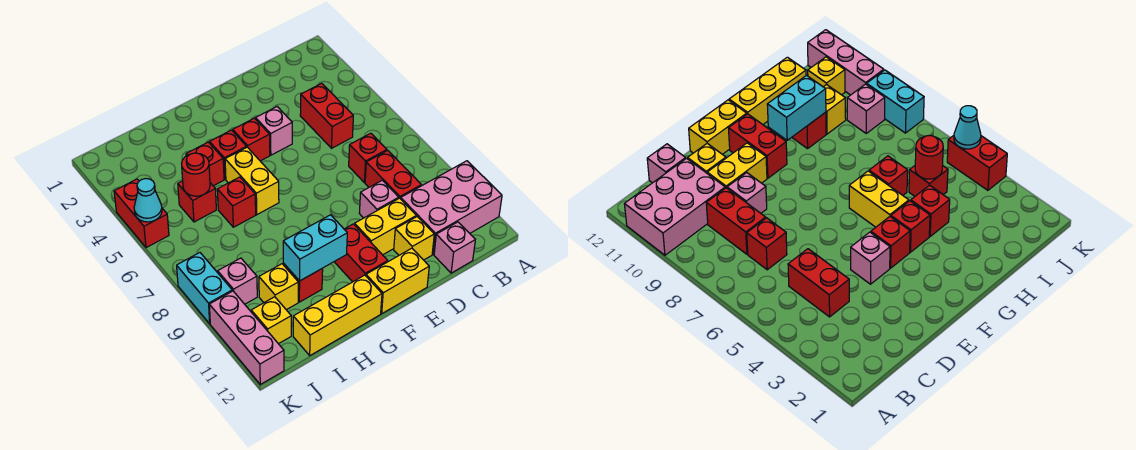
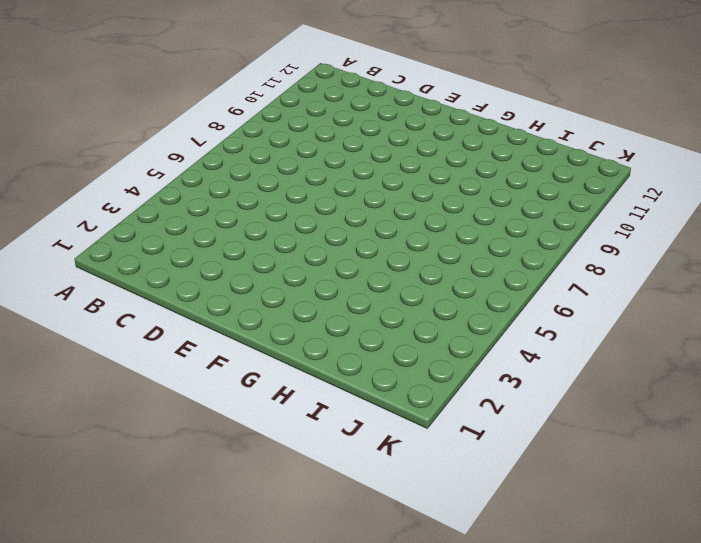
none -> pink brick A10:C11 level 1
none -> red brick C4:C5 level 1
none -> red brick C7 level 1

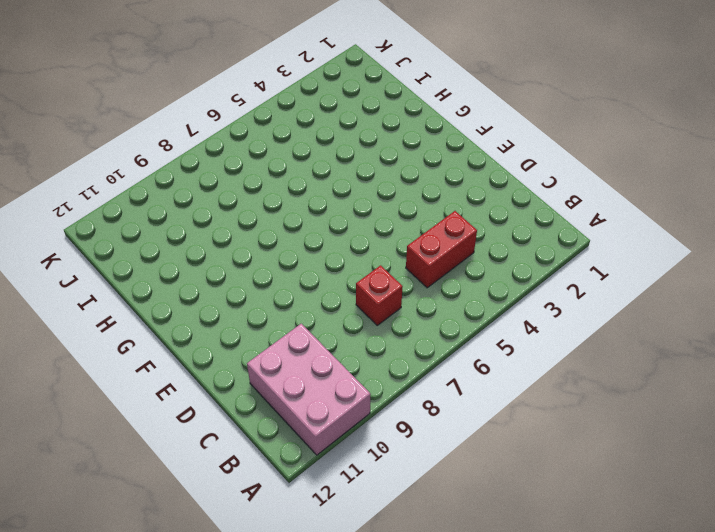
none -> red brick C8:C9 level 1
none -> pink brick C12 level 1
none -> pink brick D9 level 1

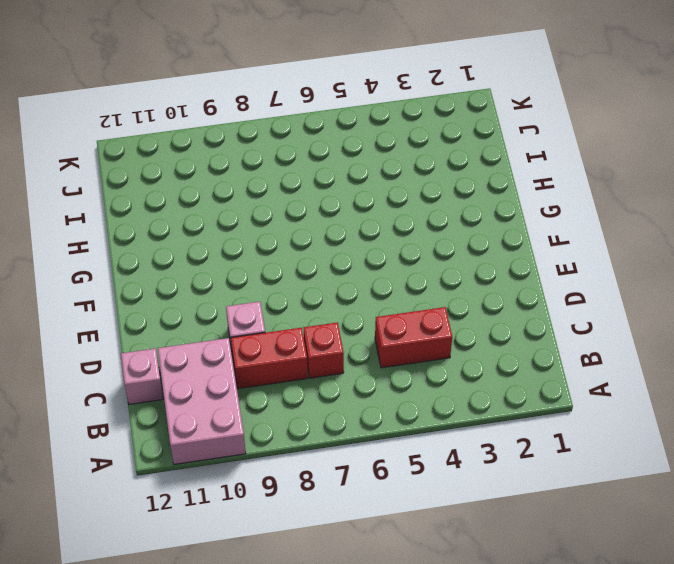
none -> yellow brick D10:E10 level 1
none -> yellow brick D11 level 1
none -> pink brick E4 level 1

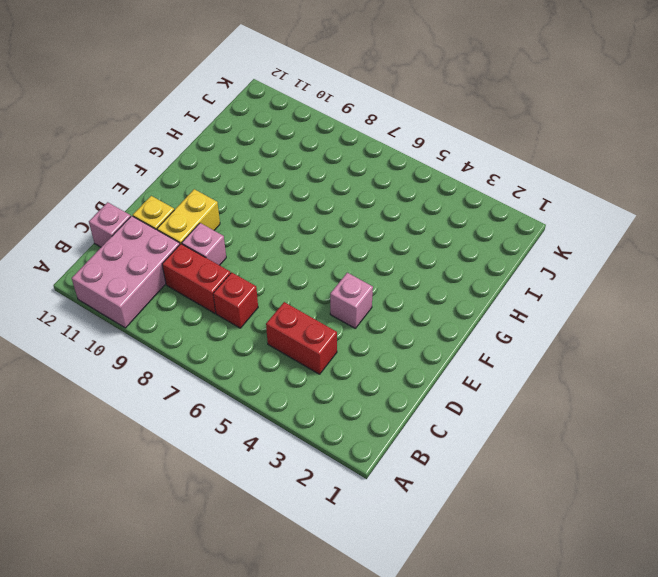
none -> yellow brick E12:F12 level 1
none -> red brick F4 level 1
none -> red brick F10:F11 level 1

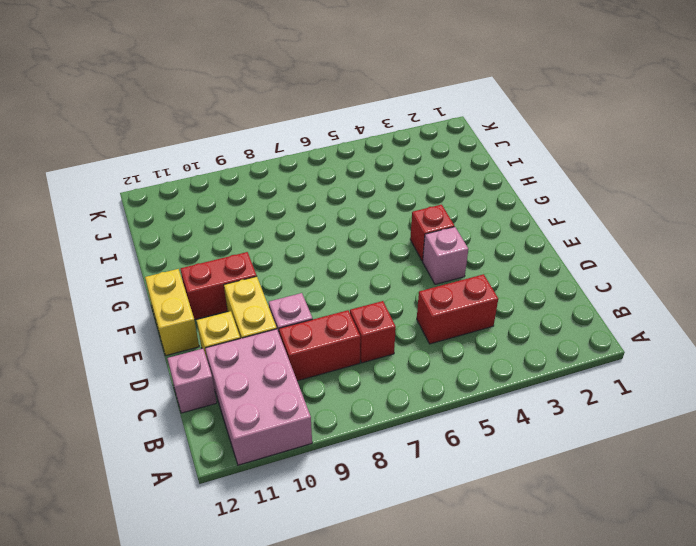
none -> red brick G4 level 1
none -> yellow brick G5:G6 level 1
none -> yellow brick G12:I12 level 1

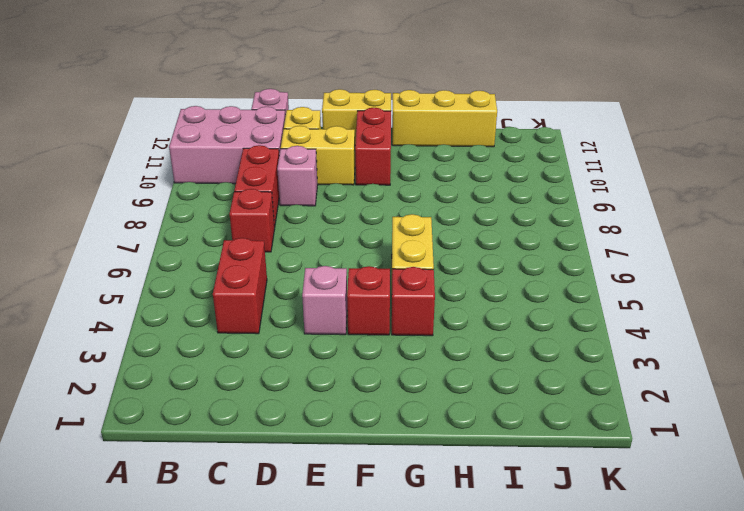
none -> red brick H4 level 1
none -> red brick H6 level 1
none -> red brick H10 level 1

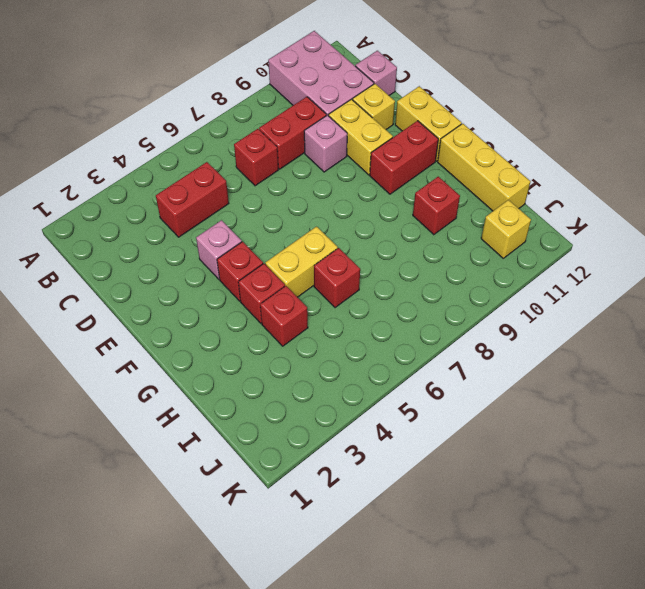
none -> red brick I5 level 1
none -> yellow brick I10 level 1
none -> pink brick J9 level 1

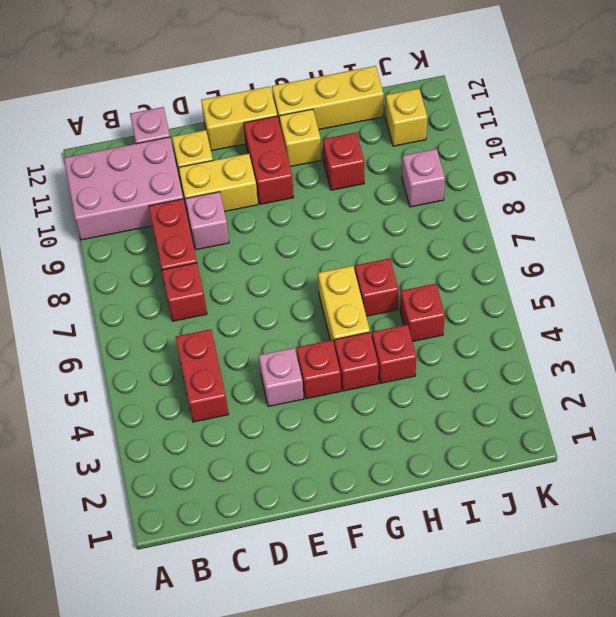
yellow brick G11 level 1 -> yellow brick I10 level 1
none -> red brick K4:K5 level 1
none -> cyan brick K8:K9 level 1
none -> pink brick K10:K12 level 1

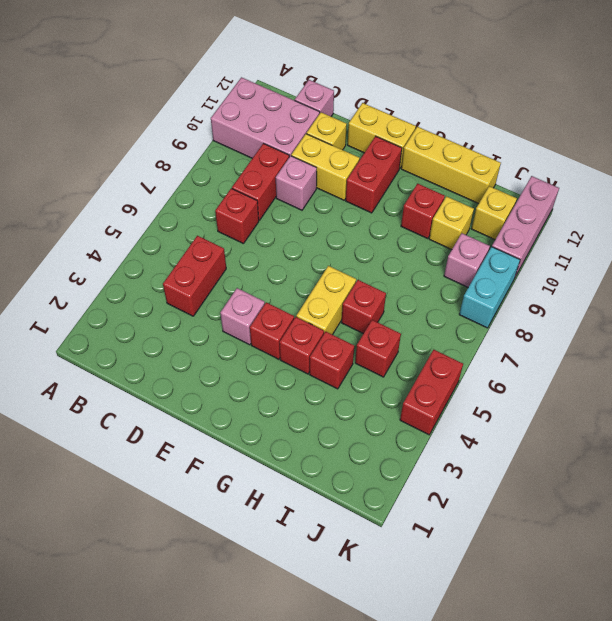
none -> cyan brick G10:H10 level 2
none -> red round brick I5 level 2
none -> cyan cone K5 level 2

